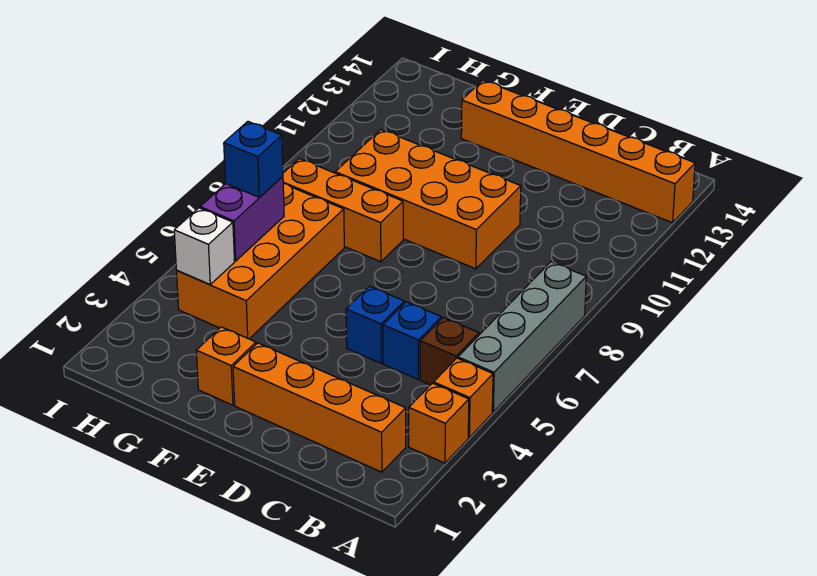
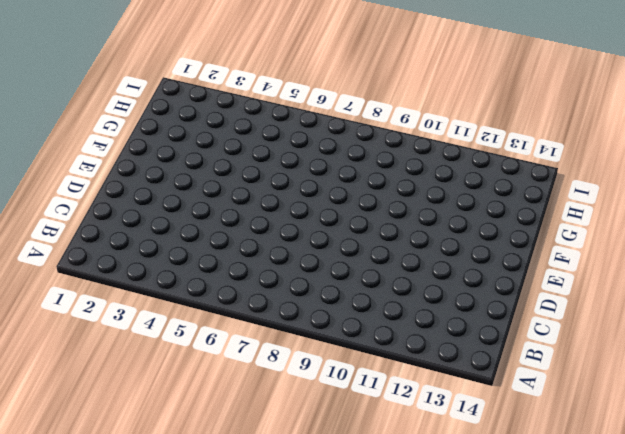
none -> orange brick A3 level 1
none -> orange brick A4 level 1
none -> grey brick A5:A8 level 1

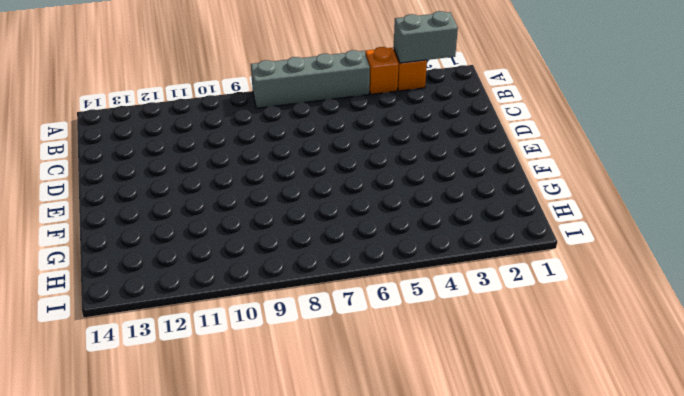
grey brick A2:A3 level 2 -> none
none -> orange brick A13:F13 level 1
none -> orange brick B2:E2 level 1
none -> brown brick B5 level 1

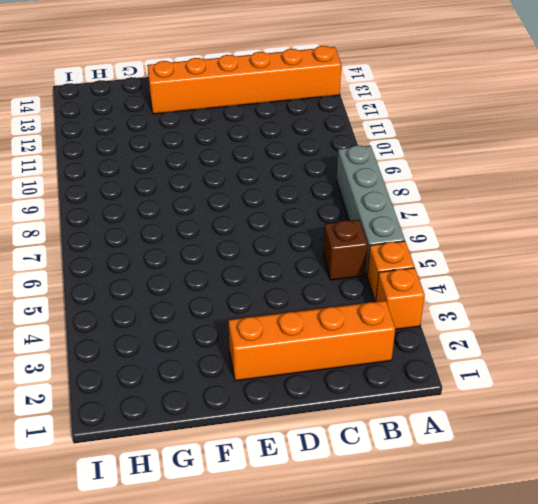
none -> blue brick C5 level 1
none -> blue brick D5 level 1
none -> orange brick D9:G10 level 1

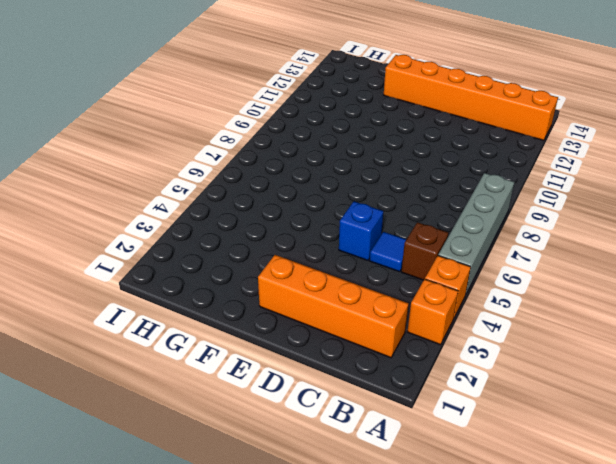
blue tile C5 level 1 -> blue brick C5 level 1
none -> orange brick D9:G10 level 1
none -> orange brick F2 level 1
none -> orange brick F8:H8 level 1

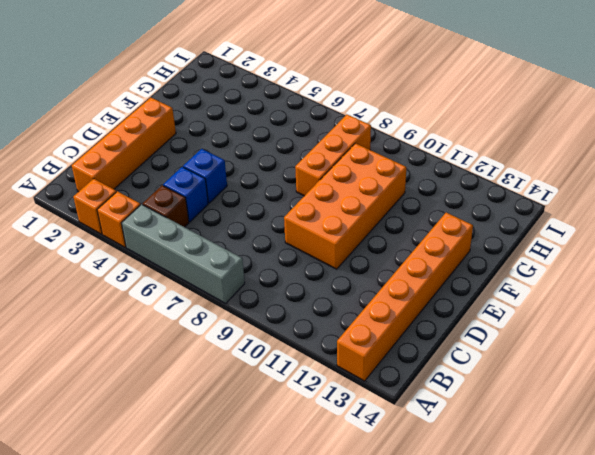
none -> orange brick F2 level 1
none -> orange brick G4:H7 level 1
none -> white brick H4 level 2

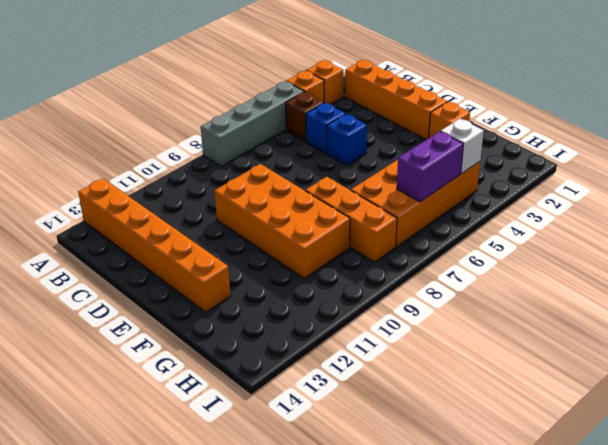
none -> blue brick H6 level 3

